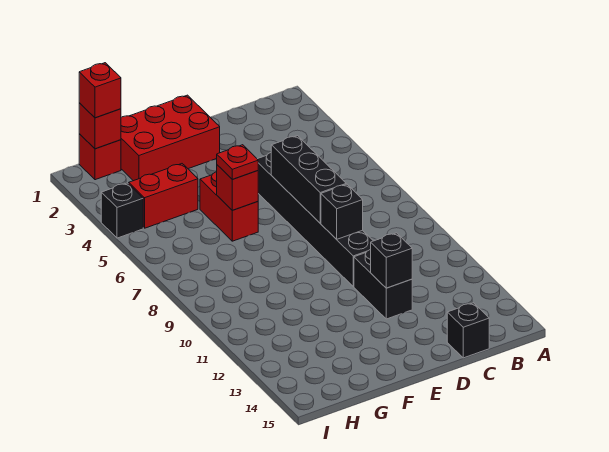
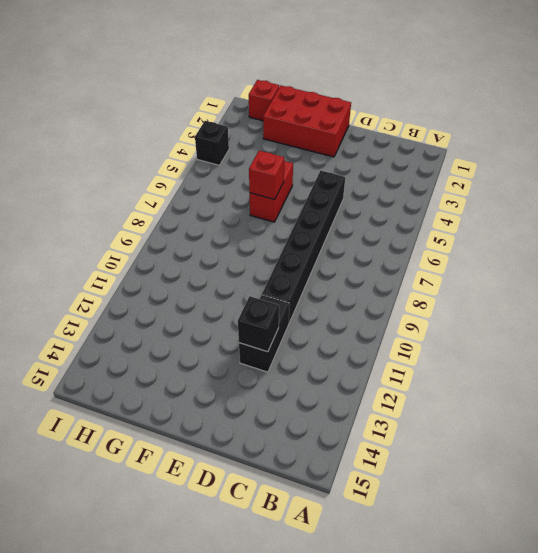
none -> black brick C15 level 1
none -> red brick G4:H4 level 1
none -> black brick D6:D8 level 2

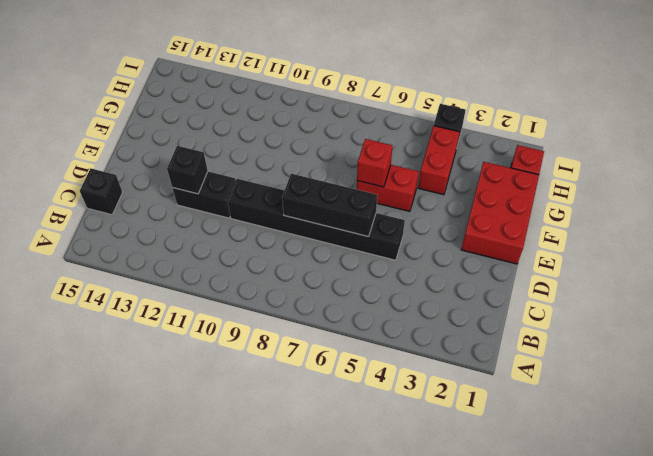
none -> black brick D9 level 2
none -> red brick H1 level 2
none -> red plate F6 level 3

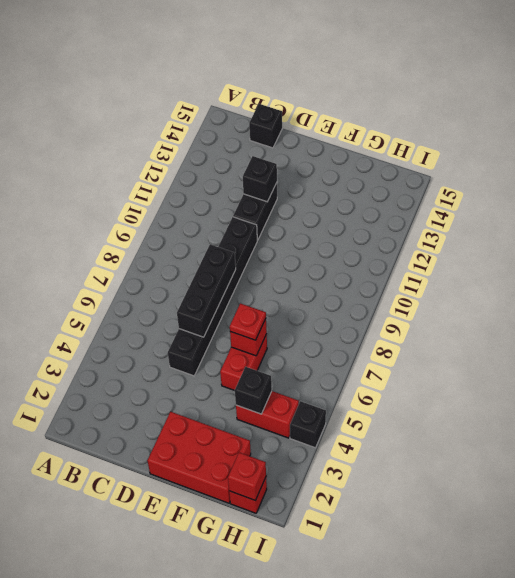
black brick G4 level 2 -> black brick D9 level 2
none -> red brick H1 level 3

